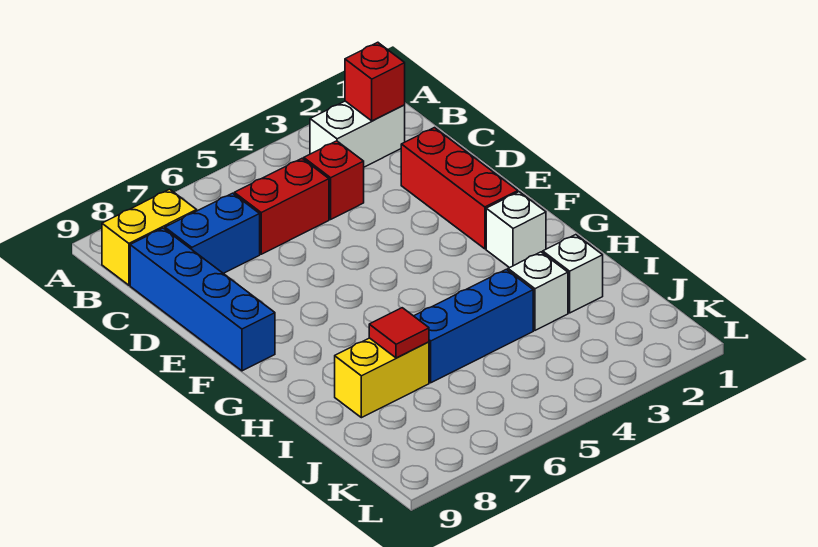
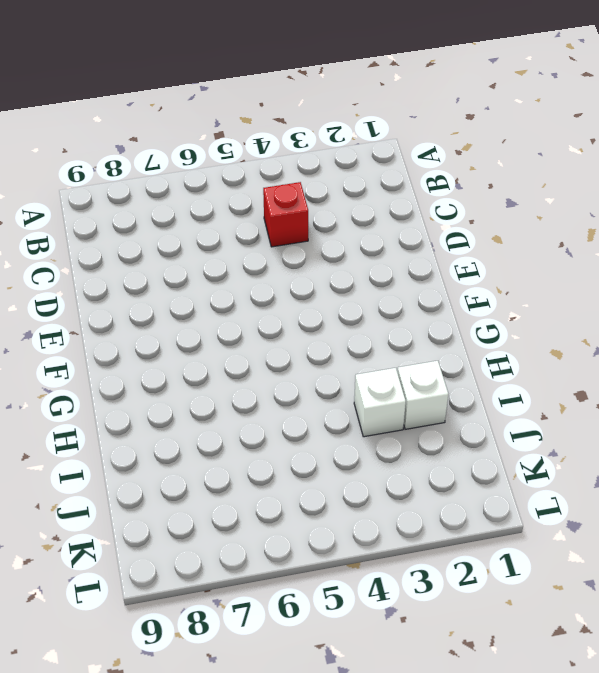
none -> white brick B2:B3 level 1
none -> yellow brick B8:B9 level 1
none -> red brick C5:C6 level 1

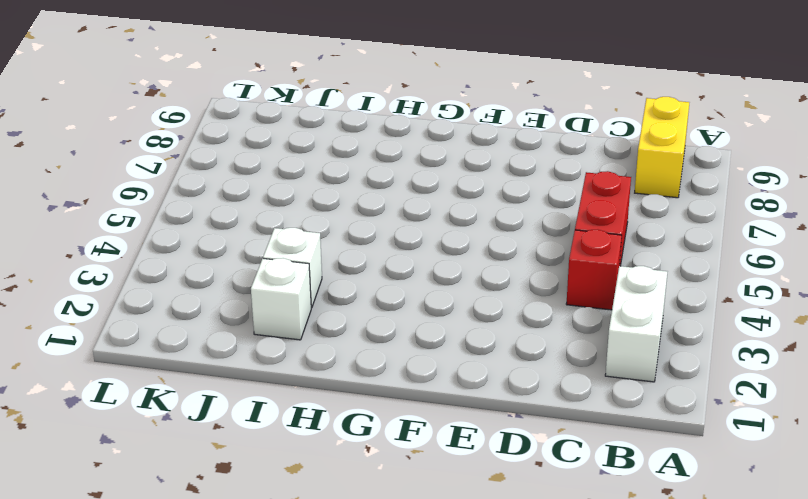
none -> blue brick C7:C8 level 1
none -> blue brick C9:F9 level 1
none -> red brick D2:F2 level 1

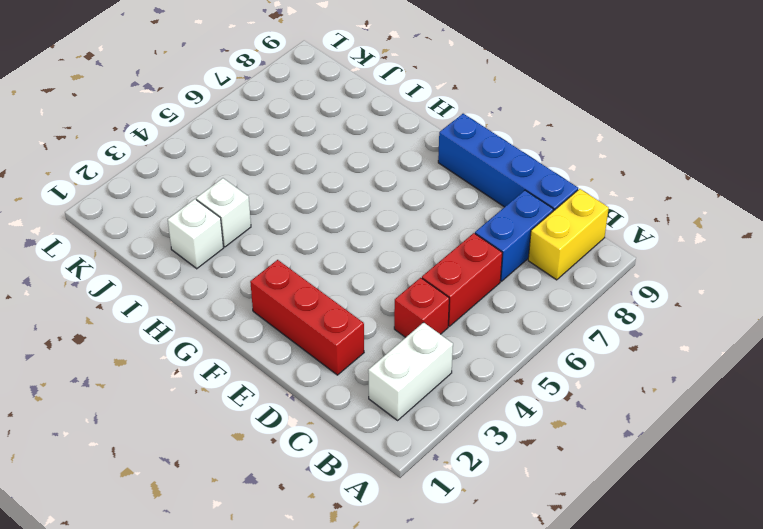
none -> white brick G2 level 1
none -> blue brick I4:I6 level 1
none -> yellow brick I7:I8 level 1

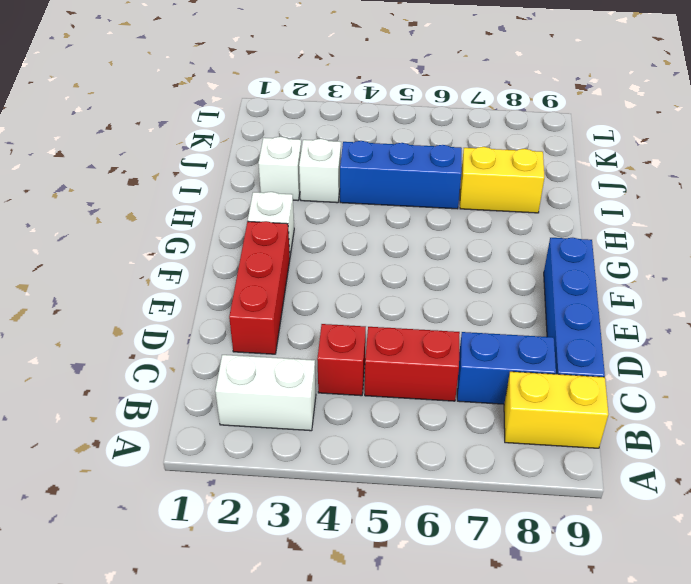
none -> red brick B2 level 2
none -> red tile I7 level 2

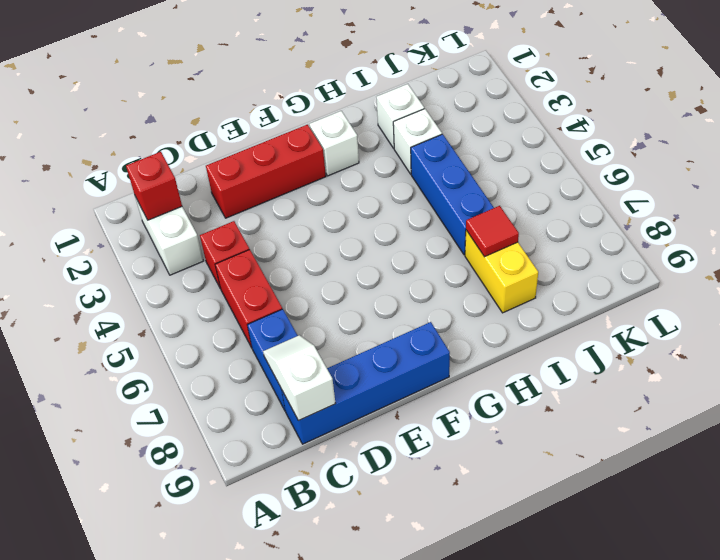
white slope C8:C9 level 2 top 9 -> none
none -> yellow brick B8:B9 level 1

